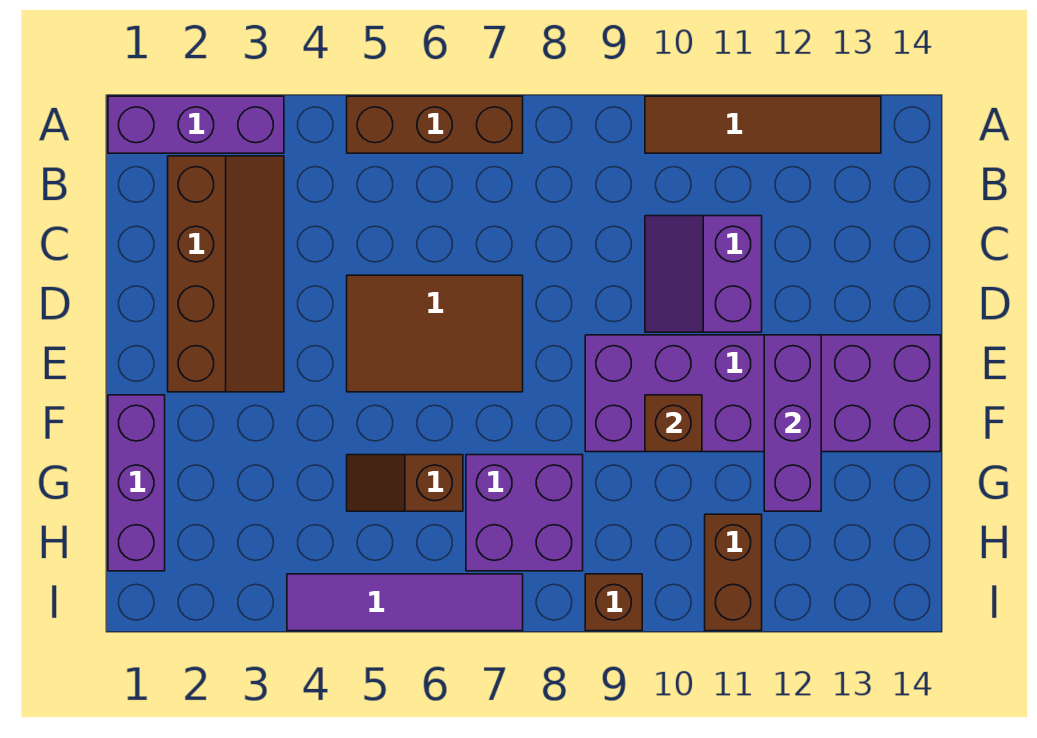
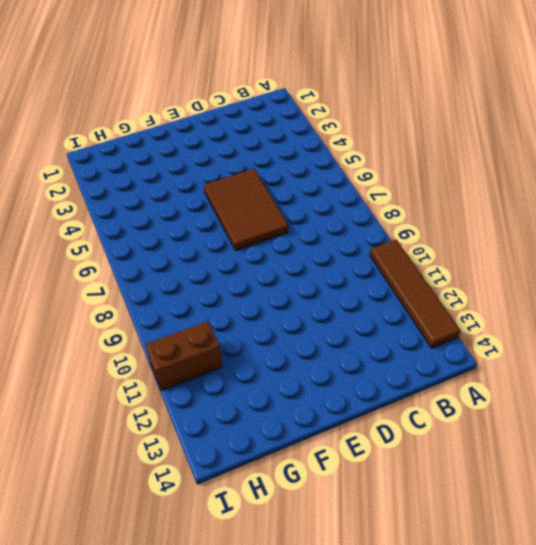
none -> purple brick A1:A3 level 1
none -> brown brick A5:A7 level 1
none -> brown slope B2:E3 level 1 top 2

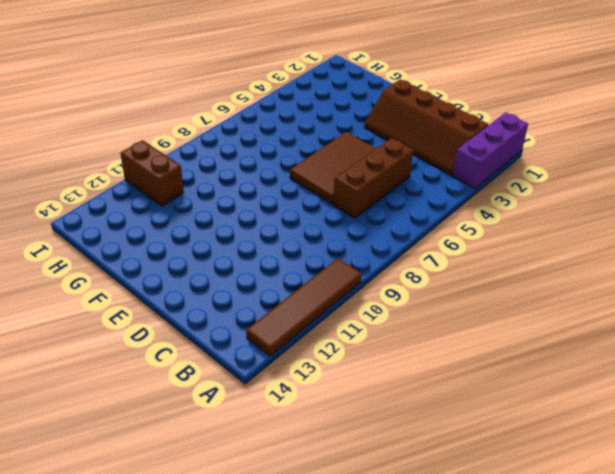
brown brick C5:C7 level 1 -> brown brick A5:A7 level 1
none -> purple slope C10:D11 level 1 top 11
none -> purple brick E9:F14 level 1
none -> purple brick F1:H1 level 1

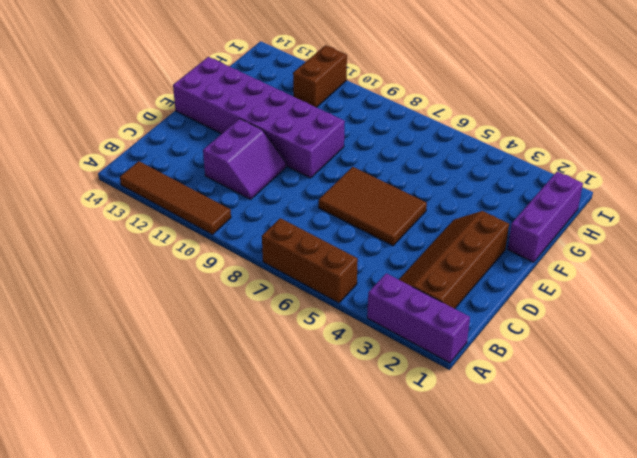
none -> brown slope G5:G6 level 1 top 6
none -> purple brick G7:H8 level 1
none -> purple tile I4:I7 level 1

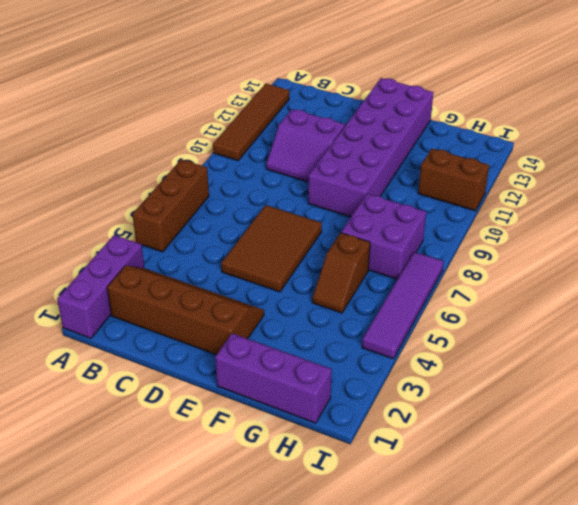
none -> brown brick I9 level 1
none -> purple brick E12:G12 level 2
none -> brown brick F10 level 2

